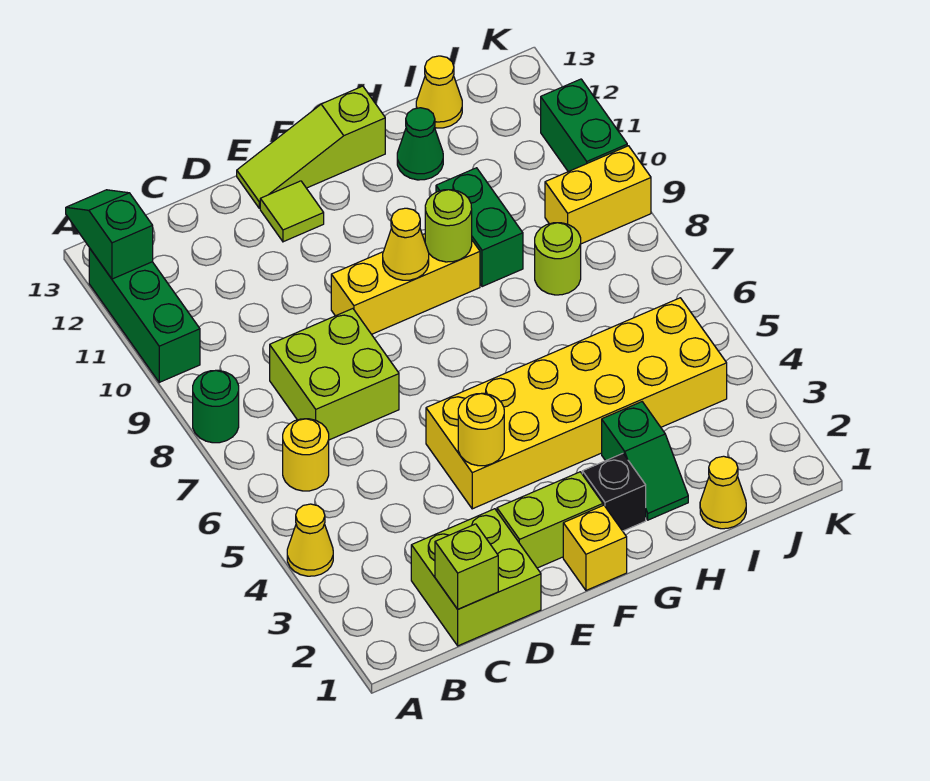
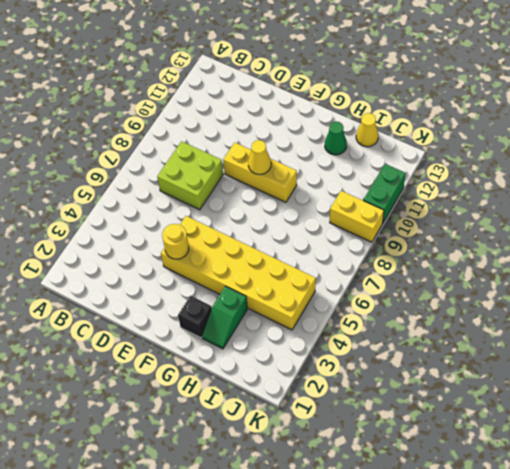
none -> yellow cone A4 level 1
none -> green round brick A8 level 1
none -> green brick A10:A12 level 1

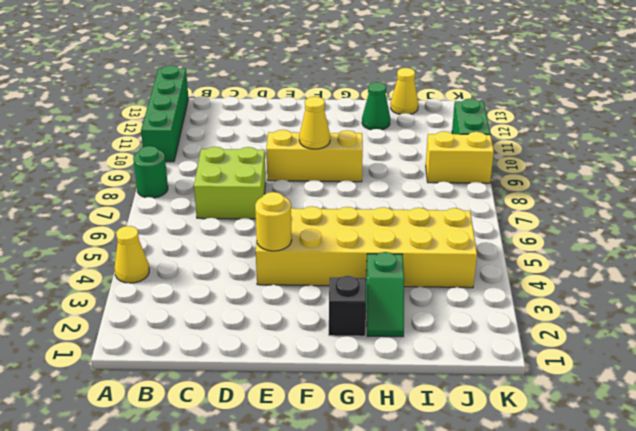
green brick A10:A13 level 1 -> green brick A10:A12 level 1
none -> yellow round brick B6 level 1
none -> lime brick C1:D2 level 1
none -> lime brick E2:F2 level 1

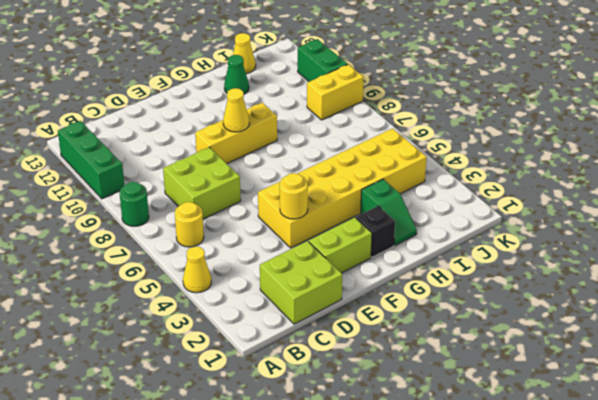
none -> lime tile E12 level 1
none -> lime slope E13:G13 level 1 top G
none -> yellow brick F1 level 1

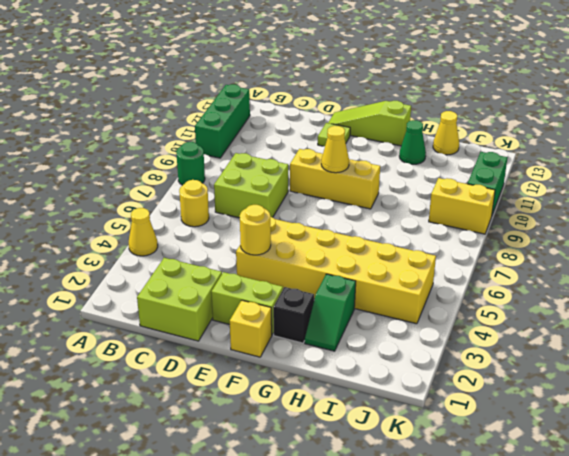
none -> green brick H9:H10 level 1
none -> yellow cone I1 level 1
none -> lime round brick I8 level 1

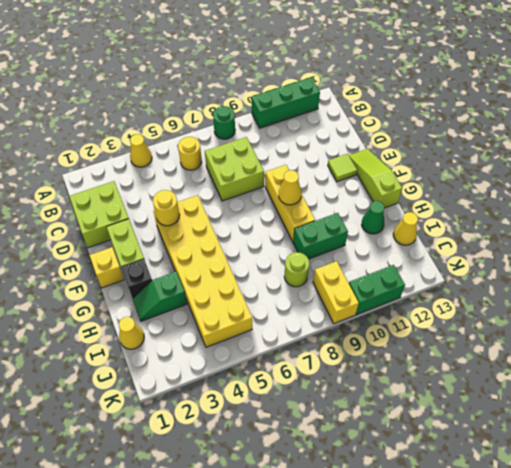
none -> green slope A12:A13 level 2 top 12
none -> lime brick C1 level 2
none -> lime round brick G9 level 2

